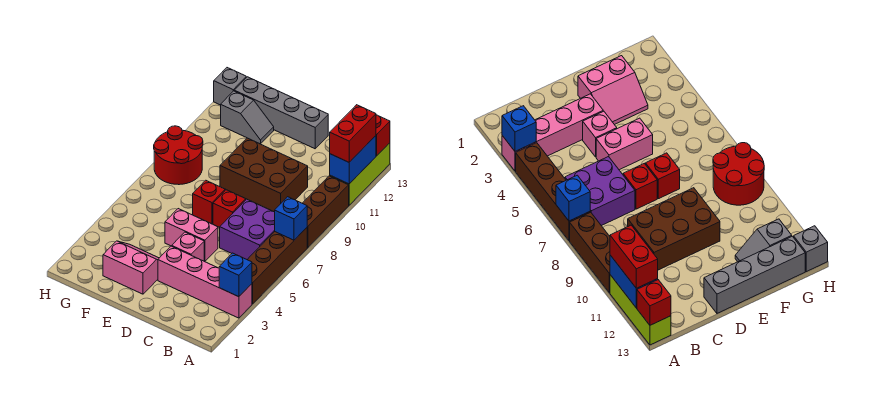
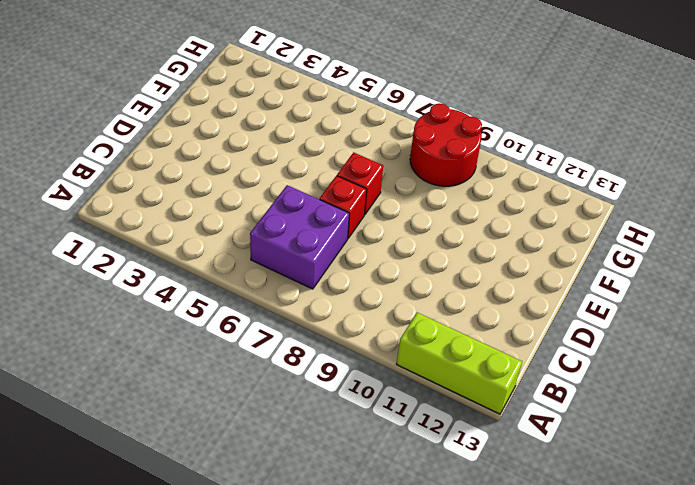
none -> pink brick A3:D3 level 1
none -> brown brick A4:A7 level 1
none -> brown brick A8:A10 level 1

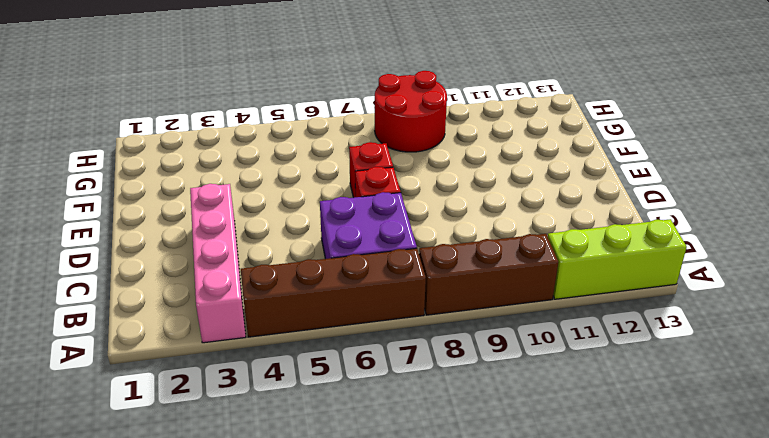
none -> brown brick C9:E10 level 1
none -> pink brick D4 level 1
none -> pink brick D5:E5 level 1

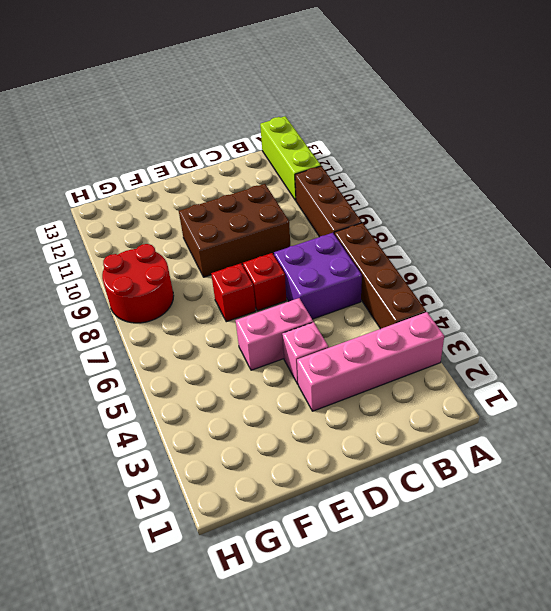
none -> grey brick D13:G13 level 1
none -> pink slope E2:F3 level 1 top 2
none -> grey slope F12:G12 level 1 top G

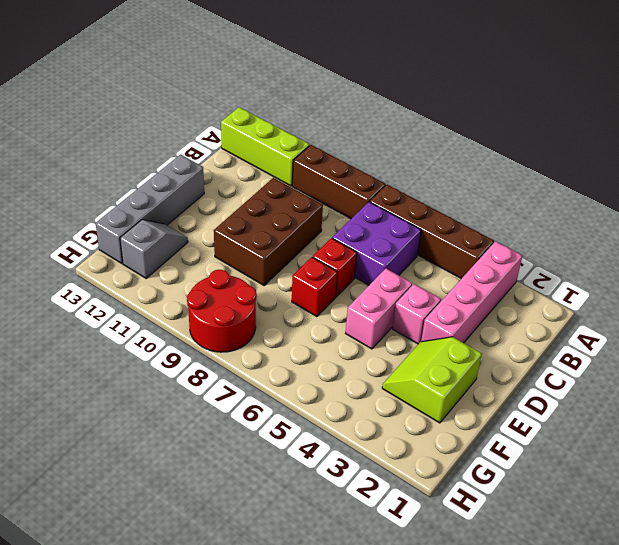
lime slope E2:F3 level 1 top 2 -> pink slope E2:F3 level 1 top 2
none -> grey brick H13 level 1
none -> blue brick A3 level 2
none -> blue brick A7 level 2

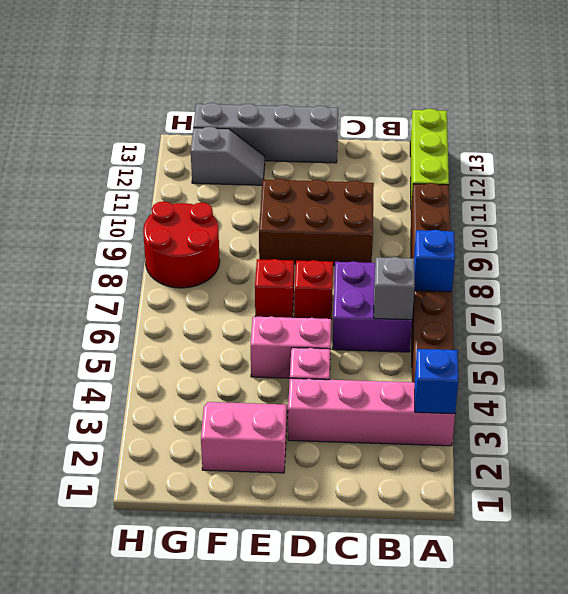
grey brick B6 level 2 -> grey brick H13 level 1
none -> blue brick A11:A12 level 2
none -> red brick A13 level 2
none -> red brick A11:A12 level 3

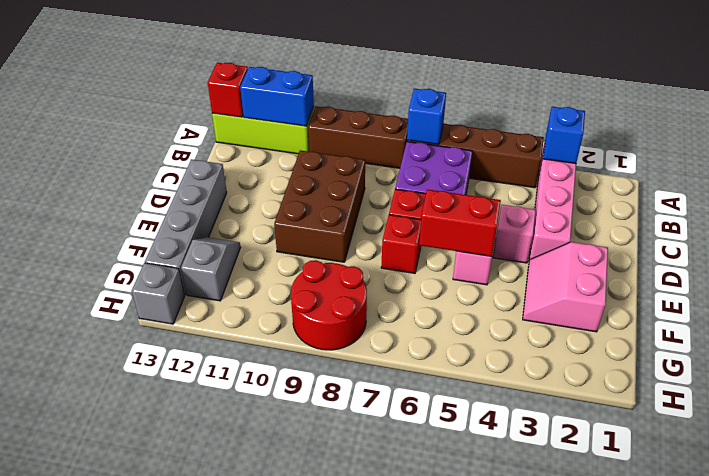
red brick E5:E6 level 2 -> red brick A11:A12 level 3

